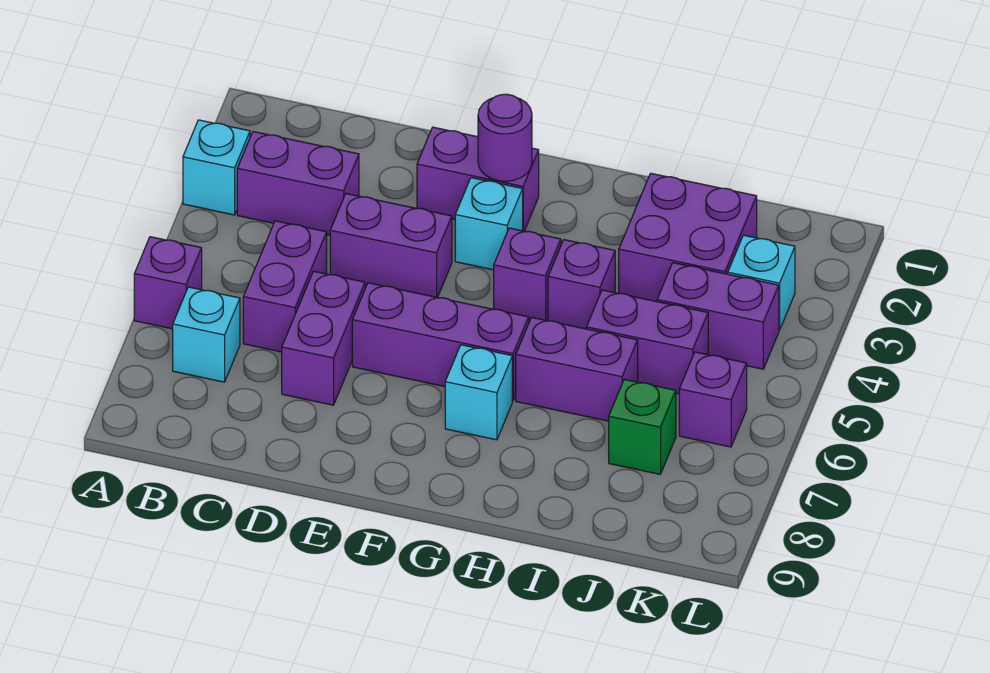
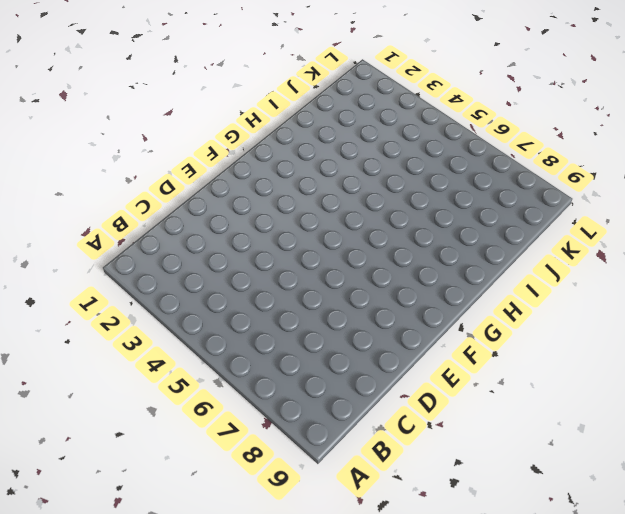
none -> cyan brick A3 level 1
none -> purple brick A6 level 1
none -> purple brick B3:C3 level 1

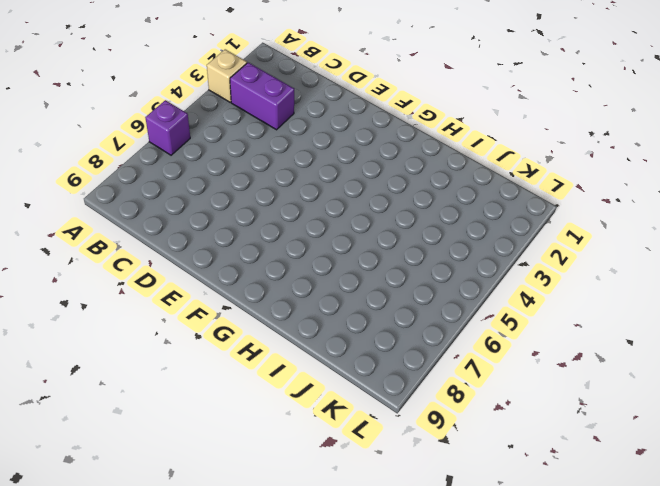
tan brick A3 level 1 -> cyan brick A3 level 1
none -> cyan brick B7 level 1
none -> purple brick C5:C6 level 1
none -> purple brick D4:E4 level 1

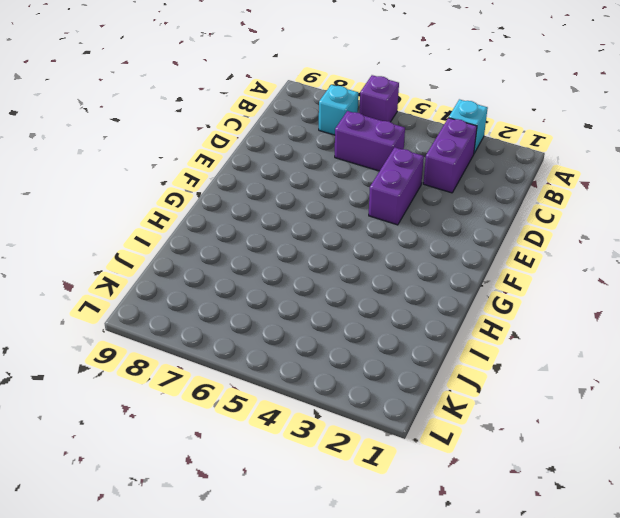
none -> purple brick D6:D7 level 1
none -> purple brick E2:F2 level 1
none -> purple brick E6:G6 level 1

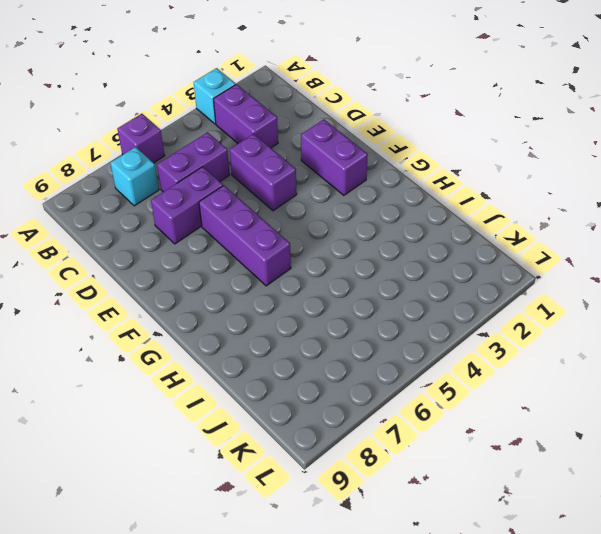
none -> cyan brick F3 level 1
none -> purple brick G4 level 1
none -> cyan brick G7 level 1

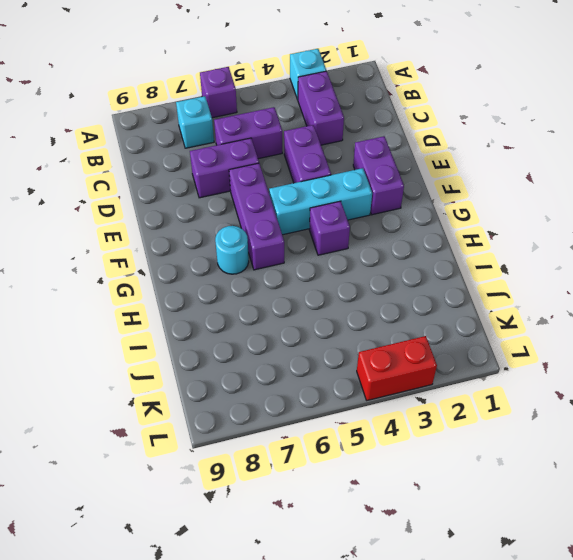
cyan brick F3:F5 level 1 -> cyan brick F3 level 1
cyan round brick G7 level 1 -> cyan brick G7 level 1
red brick L3:L4 level 1 -> none
none -> purple brick H4 level 1
none -> purple brick H6:I6 level 1
none -> purple brick I2:J3 level 1

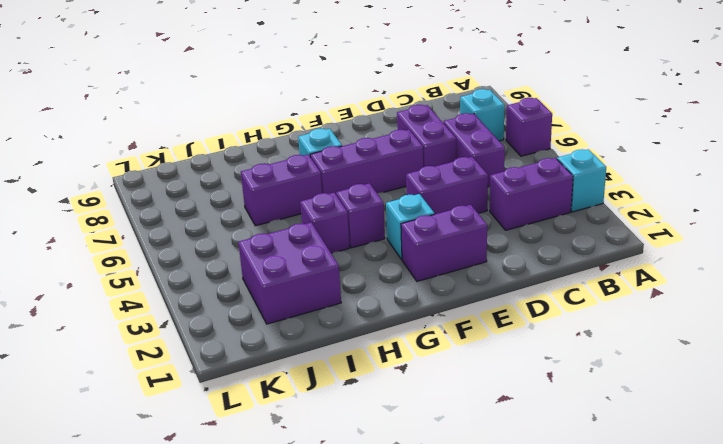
none -> purple brick I5:J5 level 1
none -> purple brick J4:K4 level 1
none -> green brick J7 level 1

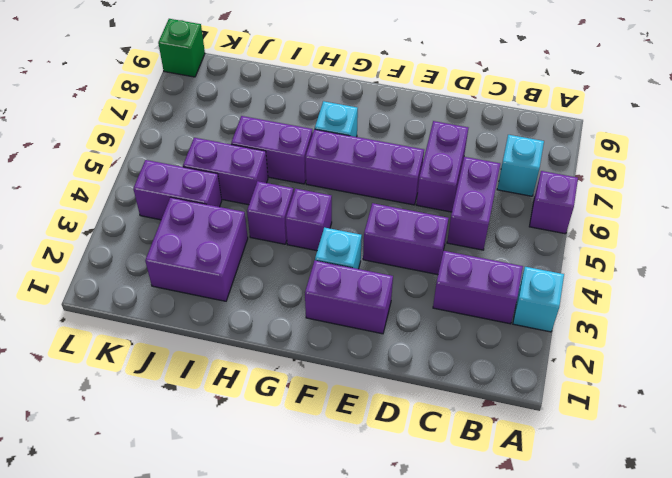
green brick L9 level 1 -> green brick J7 level 1
none -> cyan brick K3 level 1
none -> purple brick K6 level 1
none -> purple round brick F2 level 2

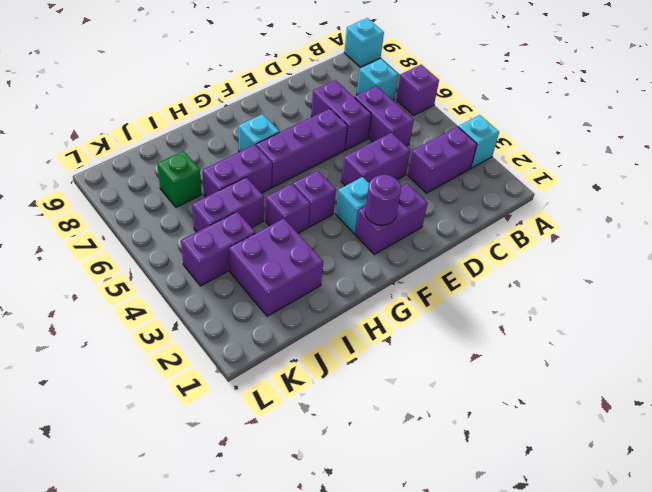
cyan brick A9 level 1 -> cyan brick K3 level 1
none -> purple brick K6 level 1

